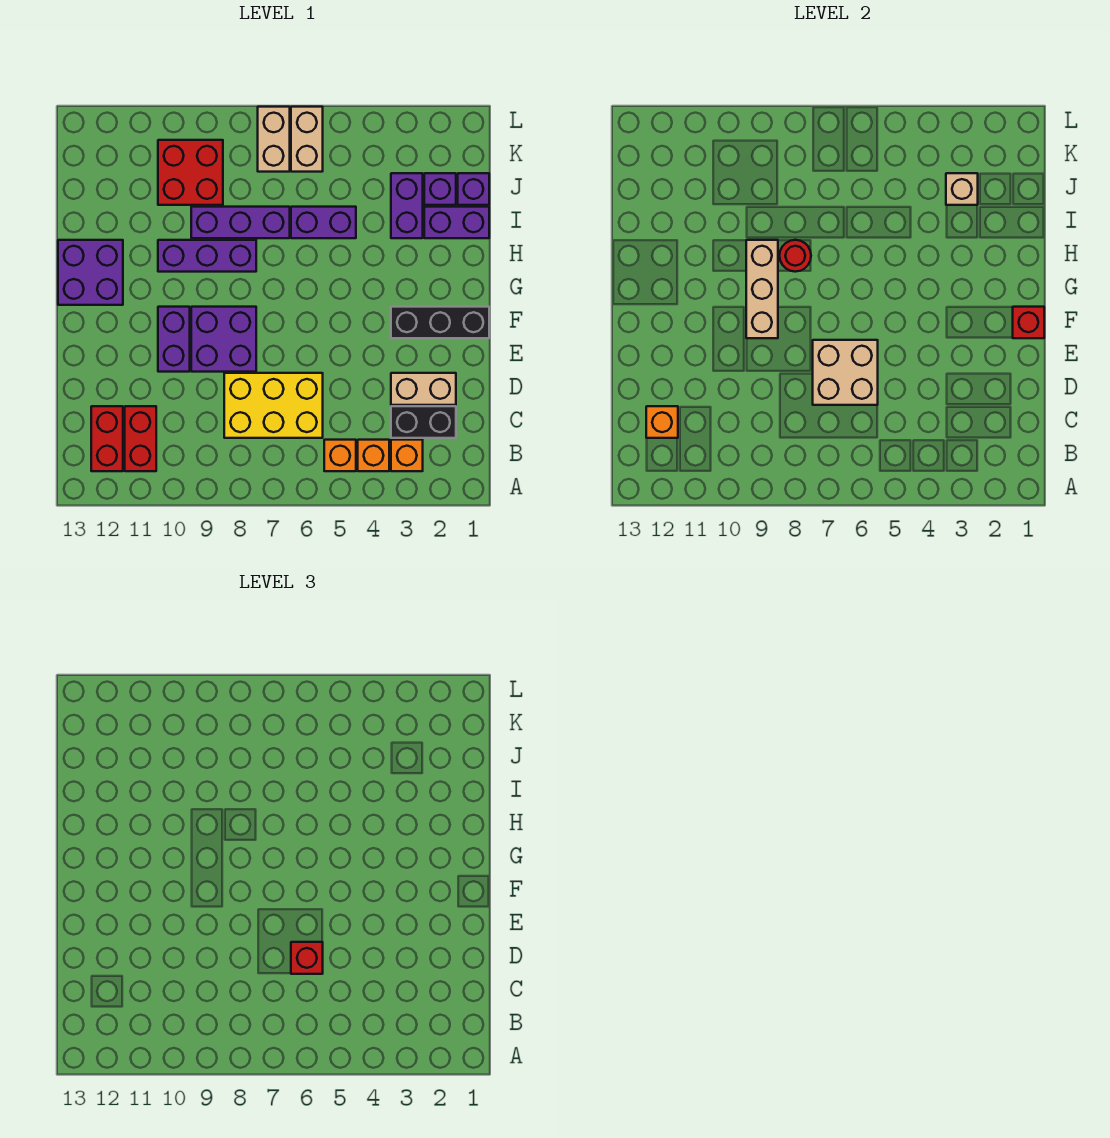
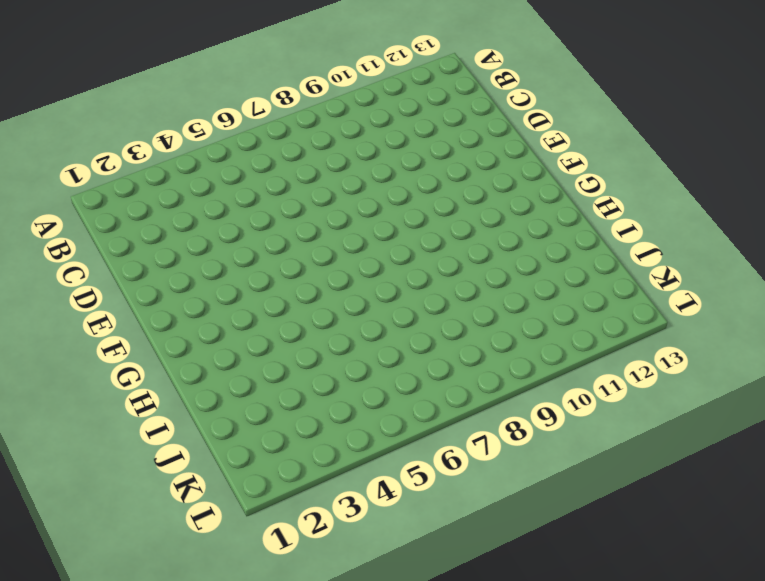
none -> orange brick B3 level 1
none -> orange brick B4 level 1
none -> orange brick B5 level 1

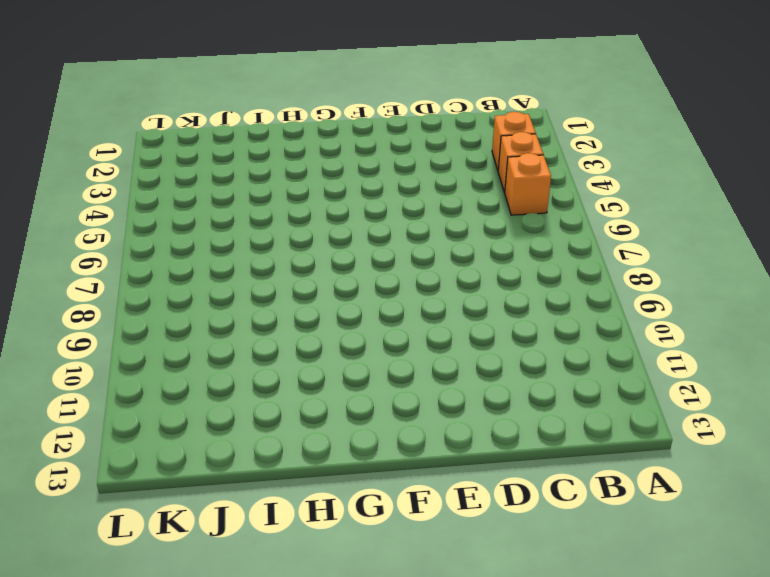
none -> red brick B11:C11 level 1
none -> red brick B12:C12 level 1
none -> black brick C2:C3 level 1

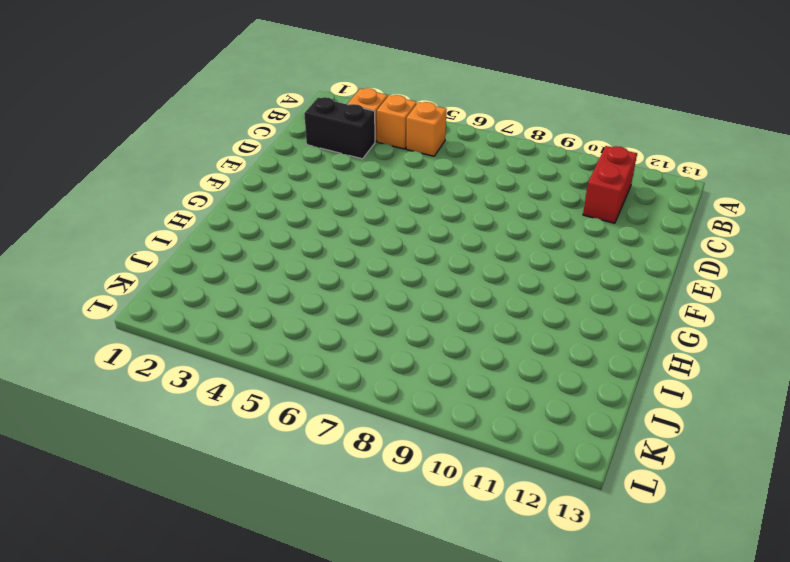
none -> red brick B12:C12 level 1
none -> yellow brick C6:D8 level 1
none -> tan brick D2:D3 level 1

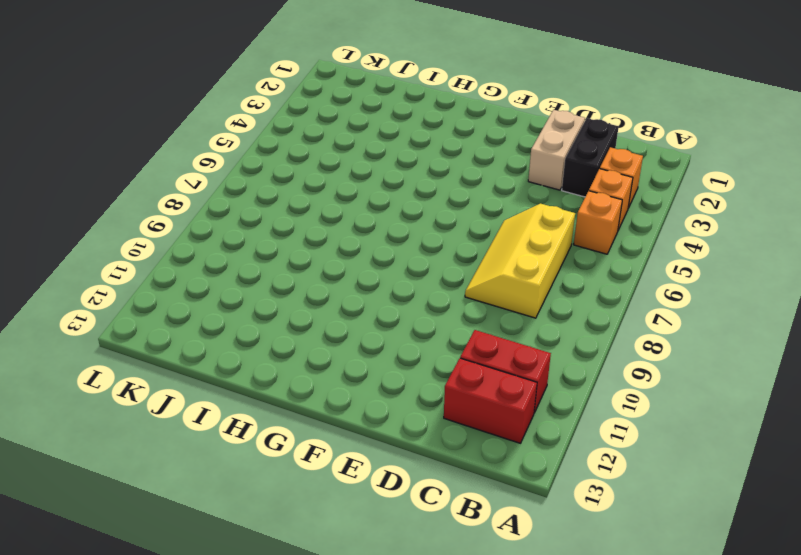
yellow slope C6:D8 level 1 top C -> yellow brick C6:D8 level 1
none -> purple brick E8:F9 level 1
none -> purple brick E10:F10 level 1
none -> black brick F1:F3 level 1

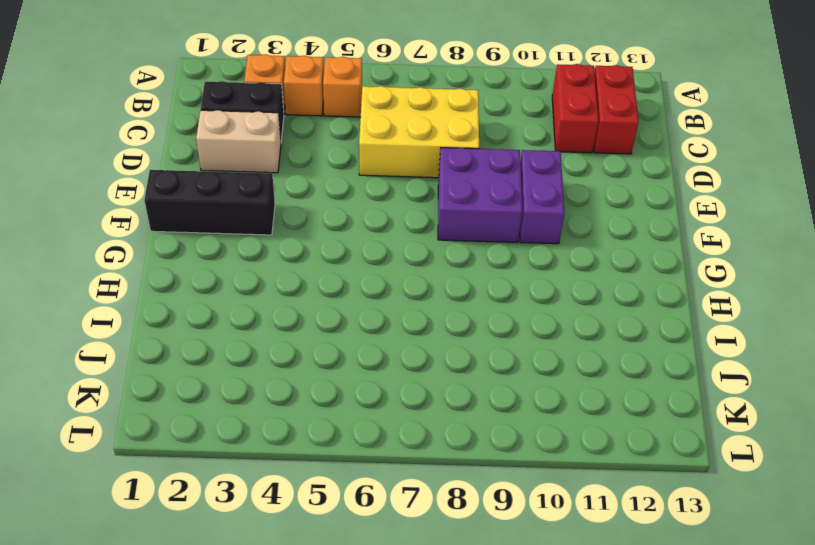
none -> purple brick G12:H13 level 1
none -> purple brick H8:H10 level 1
none -> purple brick I1:I2 level 1

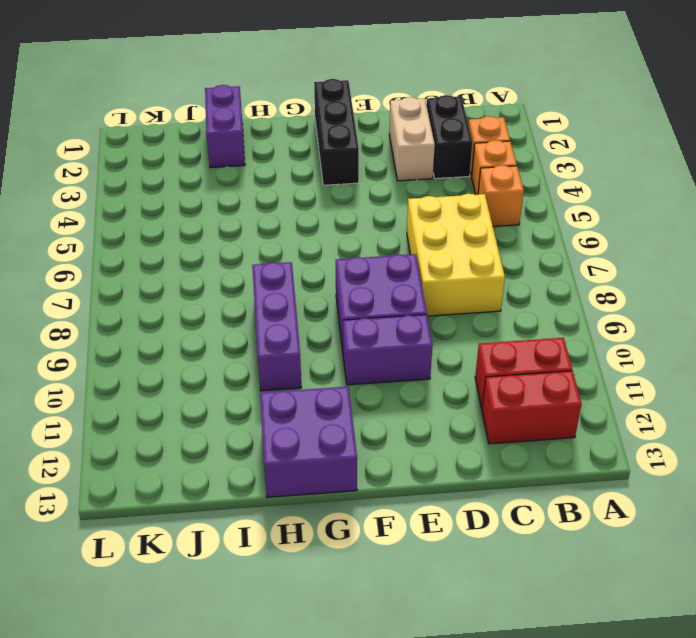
none -> purple brick I3:J3 level 1
none -> purple brick I5:I6 level 1
none -> purple brick I7:I9 level 1

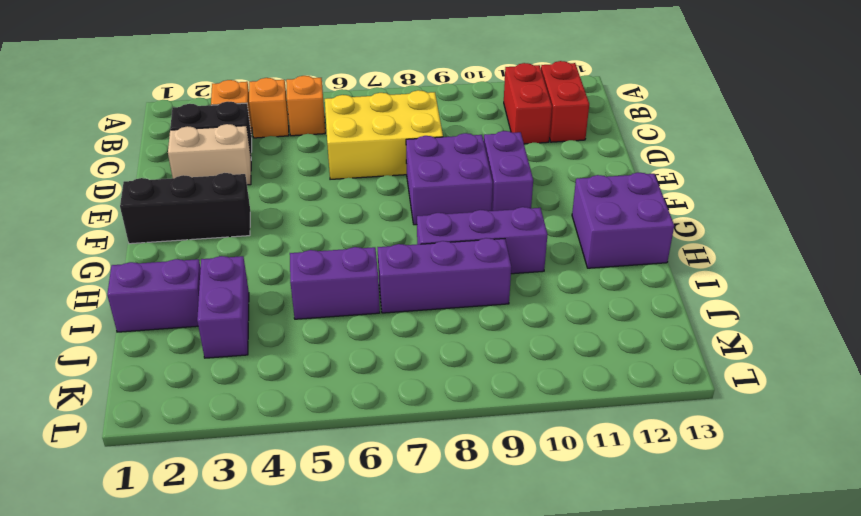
none -> purple brick J1 level 1
none -> purple brick J2 level 1
none -> red brick J9:K10 level 1

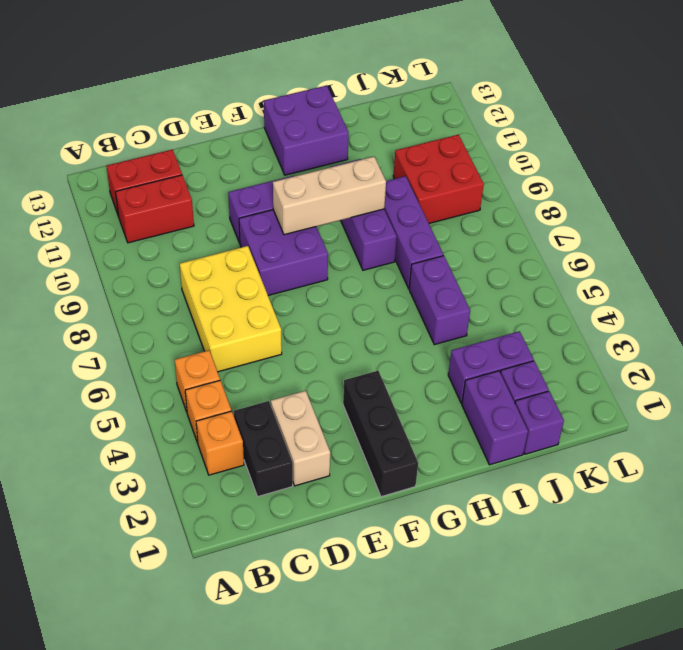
none -> tan brick K6:L6 level 1
none -> tan brick K7:L7 level 1
none -> orange brick C12 level 2

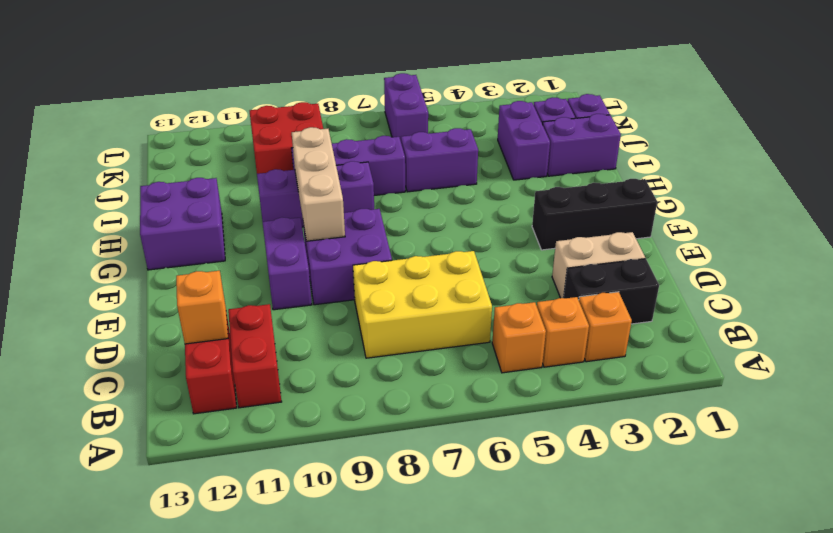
purple brick K6:L6 level 1 -> tan brick K6:L6 level 1
none -> tan brick K7:L7 level 1
none -> tan brick D6:E7 level 2
none -> red brick F1 level 2

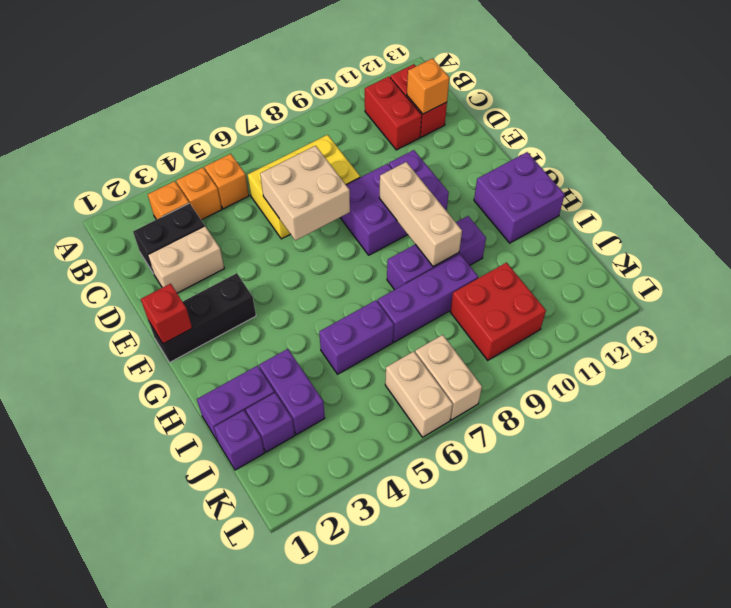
none -> red round brick H8 level 2
none -> tan brick J3 level 2
none -> red brick D6 level 3

